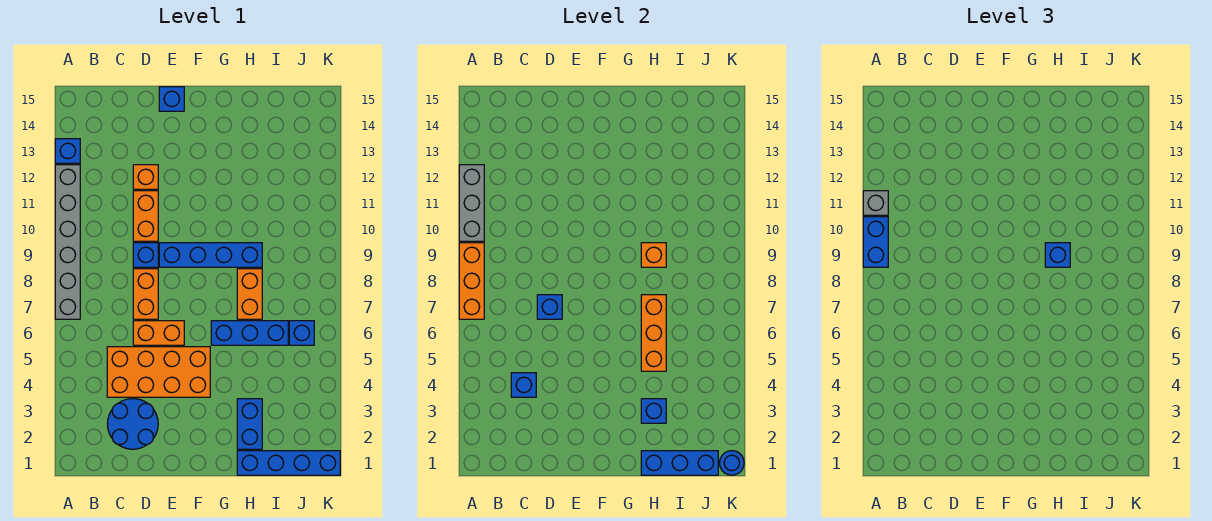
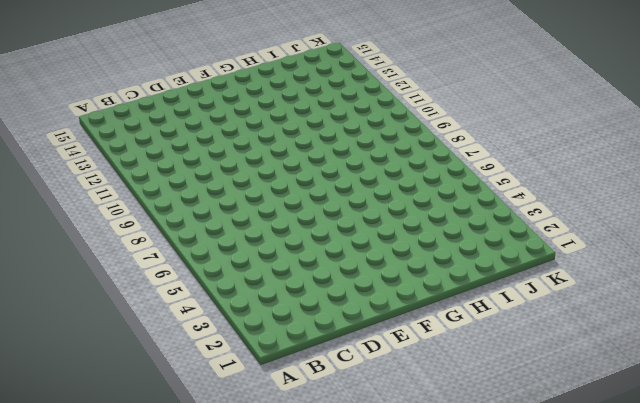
none -> grey brick A7:A12 level 1
none -> blue brick A13 level 1
none -> blue round brick C2:D3 level 1

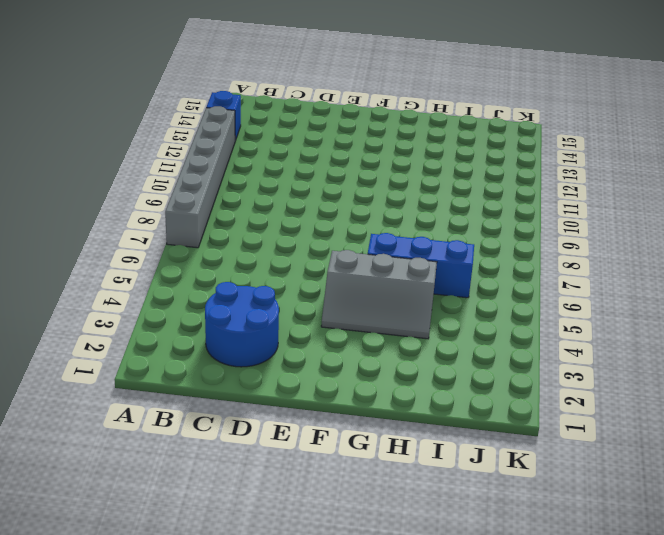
grey slope F4:H5 level 1 top 5 -> orange brick C4:F5 level 1
none -> orange brick D6:E6 level 1
none -> orange brick D7:D8 level 1
none -> blue brick D9 level 1

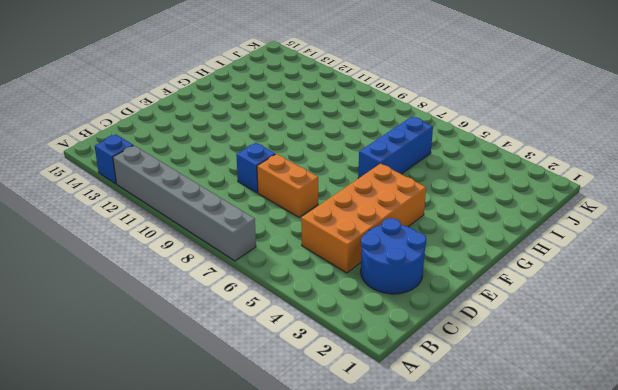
none -> orange brick D6:E6 level 1
none -> orange brick D10:D11 level 1
none -> orange brick D12 level 1

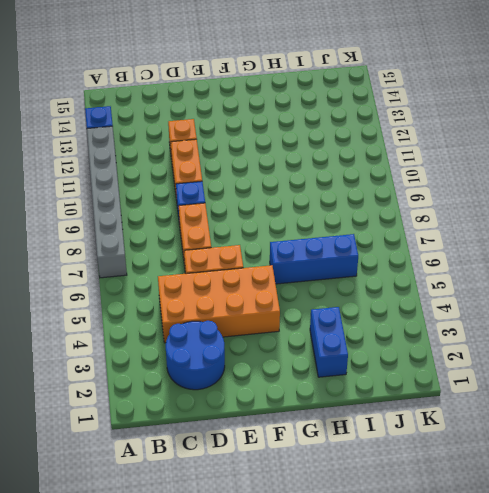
none -> blue brick E9:H9 level 1
none -> blue brick E15 level 1
none -> blue brick H1:K1 level 1

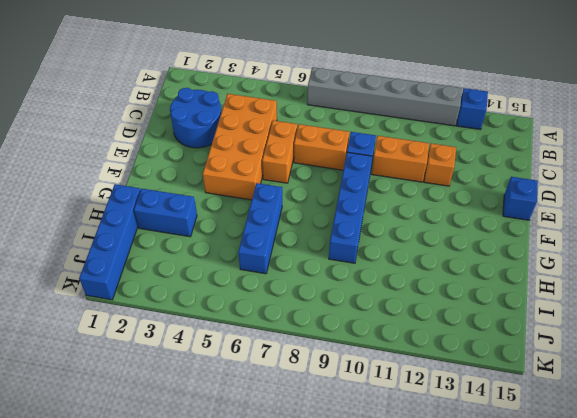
none -> orange brick H7:H8 level 1
none -> blue brick J6 level 1
none -> orange brick A7:A9 level 2

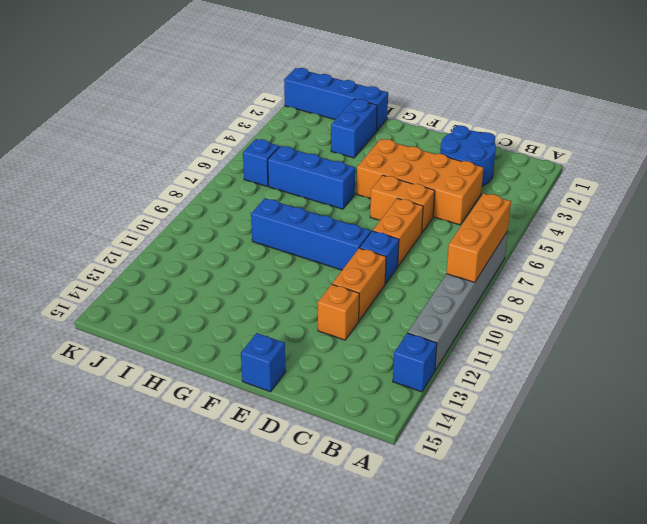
none -> orange brick H7:H8 level 1
none -> grey brick A10:A12 level 2
none -> blue brick C4 level 2

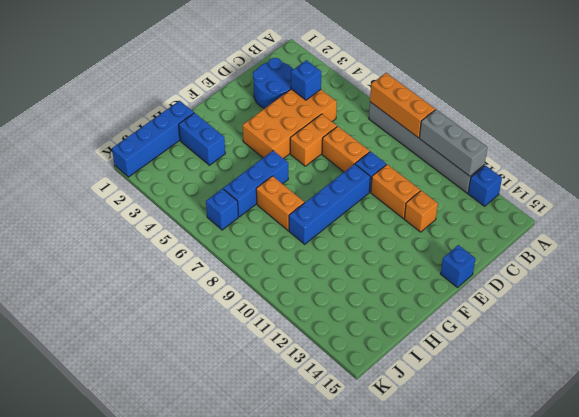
none -> blue brick D7 level 2
none -> blue brick H1:J1 level 2
none -> blue brick H3 level 2

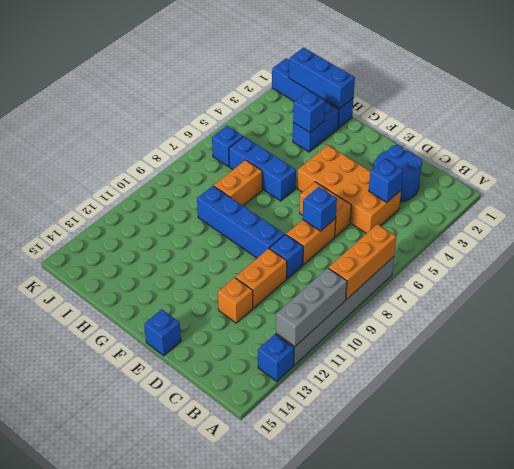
none -> orange brick H5:H7 level 2
none -> orange brick H9 level 2
none -> blue round brick K1 level 2

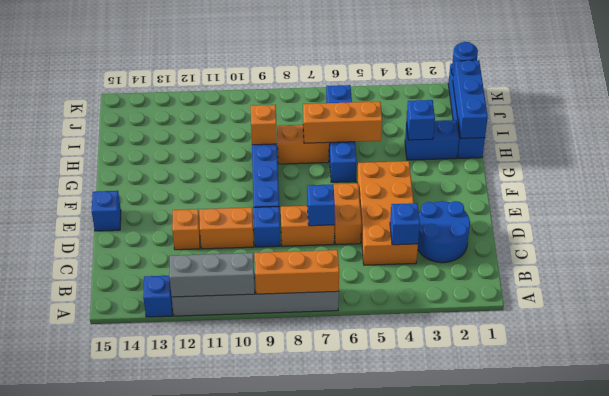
none -> blue brick A9:A10 level 3
none -> grey brick A11 level 3
none -> blue brick H9 level 3

